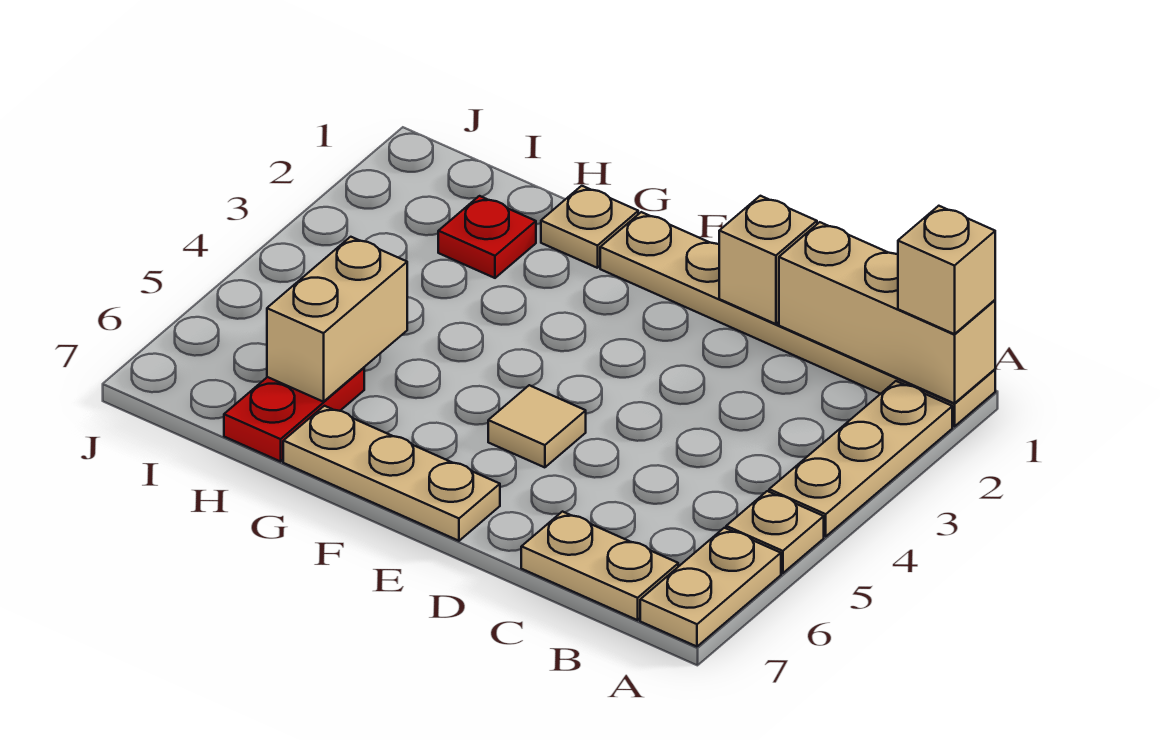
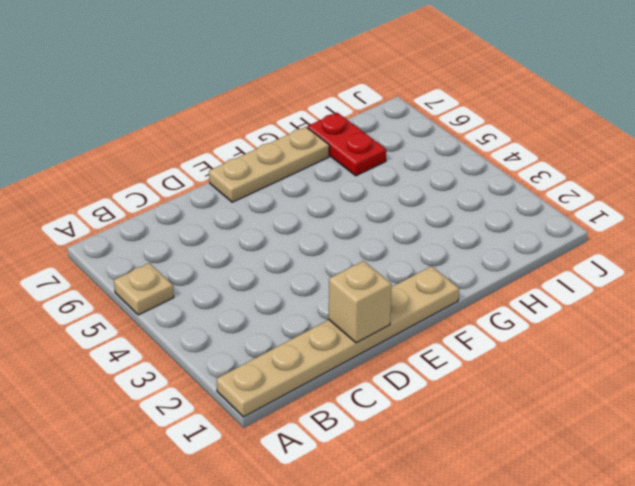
none -> tan plate A2:A4 level 1
none -> tan plate A6:A7 level 1
none -> tan plate B7:C7 level 1

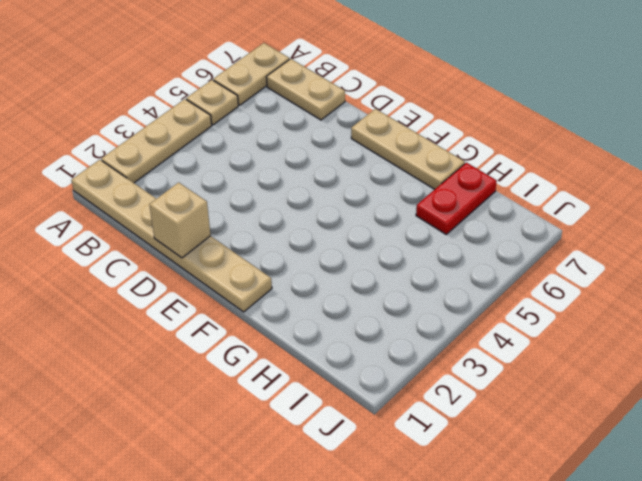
none -> tan tile E5 level 1
none -> tan plate G1 level 1
none -> red plate H2 level 1

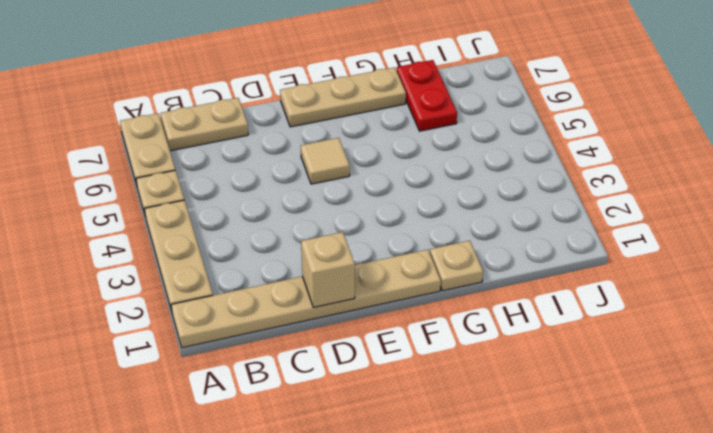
none -> red plate H2 level 1
none -> tan brick A1:C1 level 2
none -> tan brick H5:H6 level 2

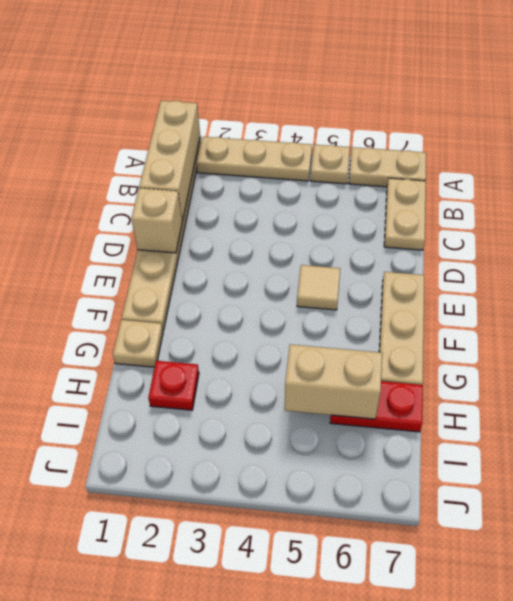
none -> tan brick A1 level 3

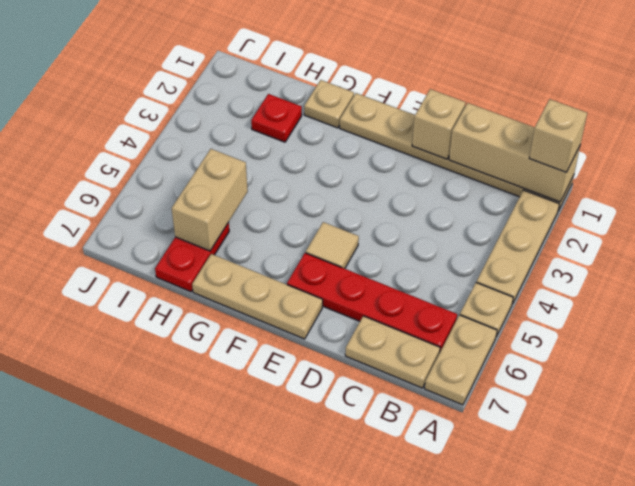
red plate B6:E6 level 1 -> none

